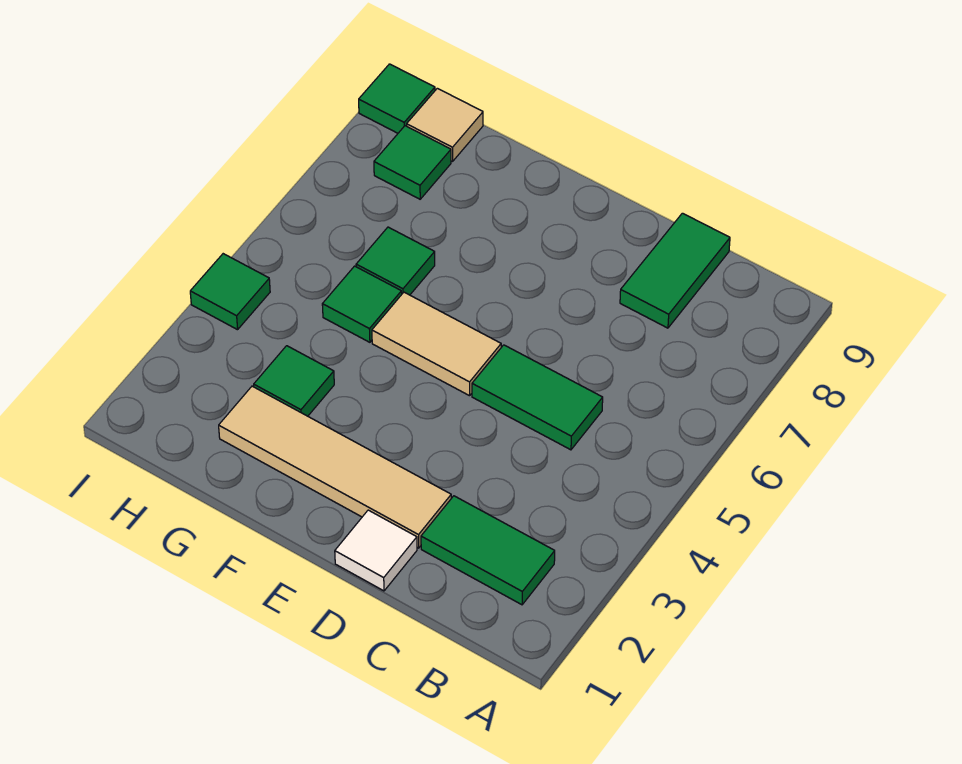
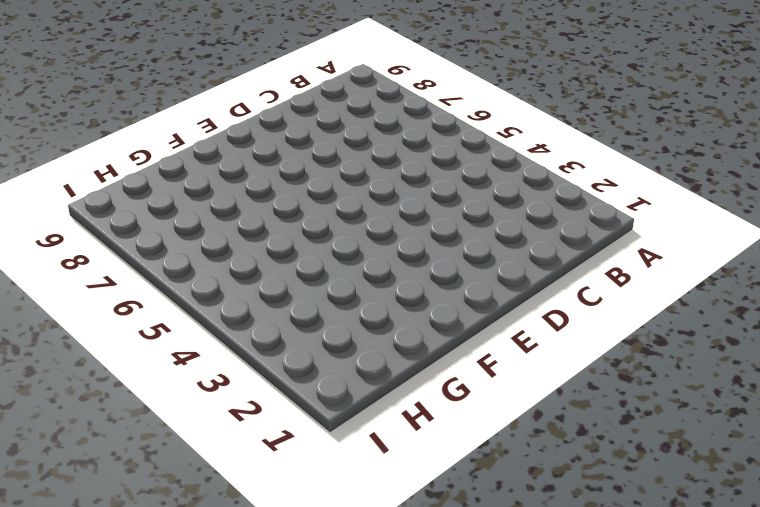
none -> green tile B2:C2 level 1
none -> green tile C5:D5 level 1
none -> green tile C8:C9 level 1

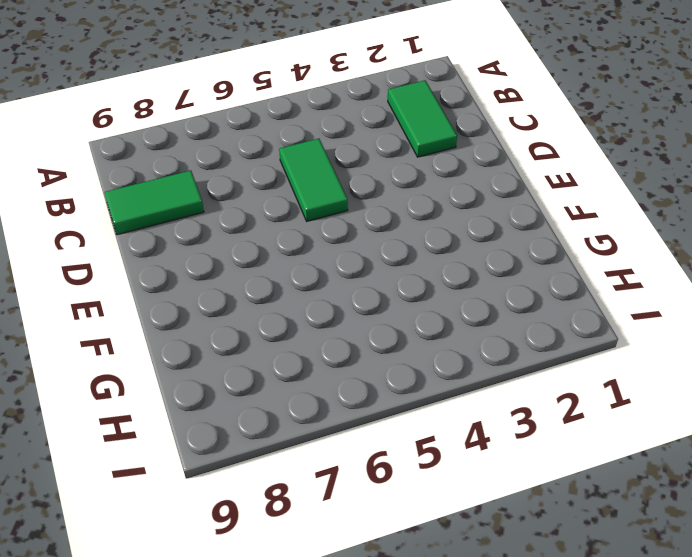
none -> white tile D1 level 1
none -> tan tile D2:G2 level 1
none -> tan tile E5:F5 level 1

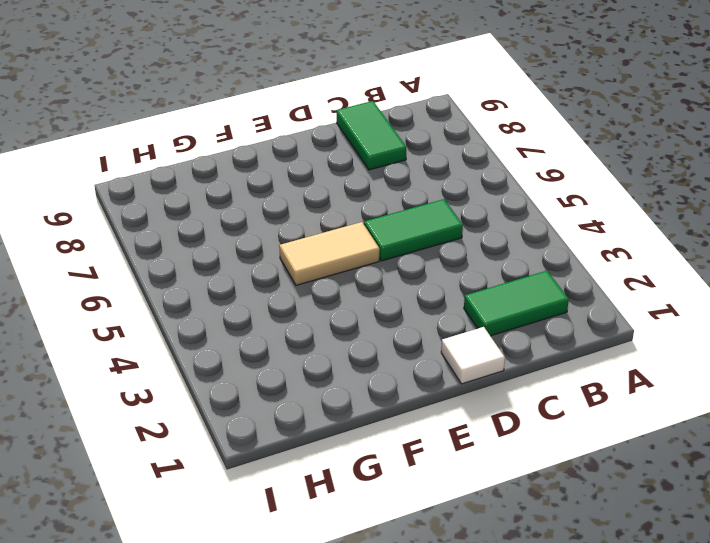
none -> tan tile D2:G2 level 1
none -> green tile G3 level 1
none -> green tile G5 level 1

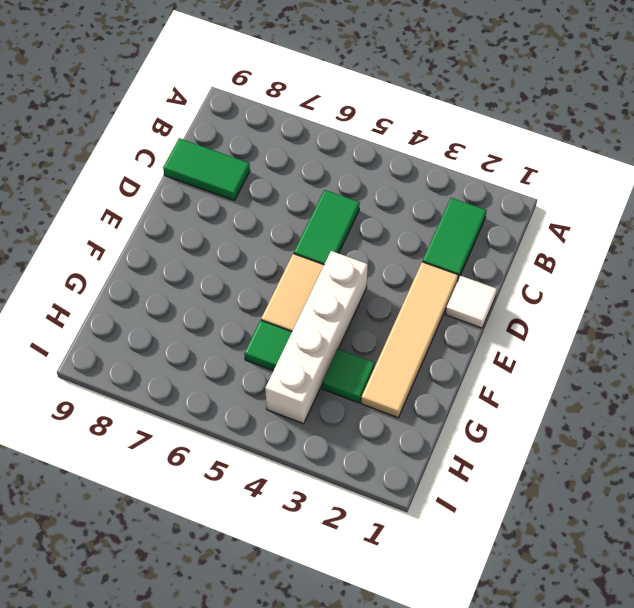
white brick E4:H4 level 1 -> none
none -> green tile G6 level 1
none -> green tile H8 level 1
none -> tan tile H9 level 1

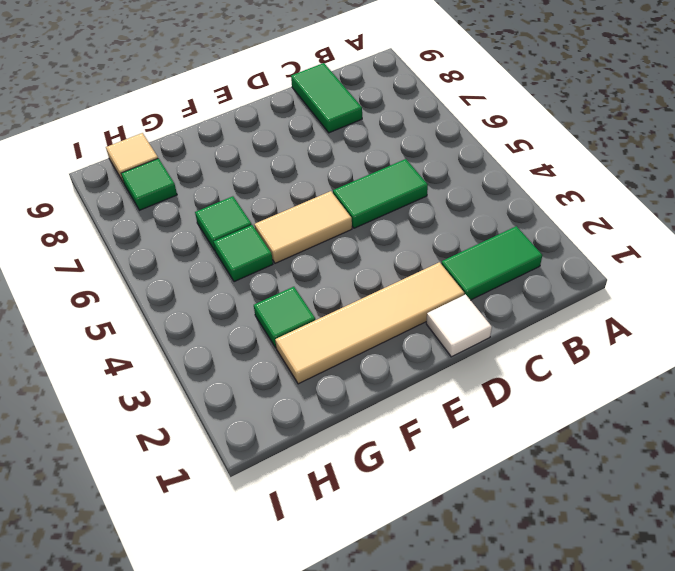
none -> green tile I4 level 1
none -> green tile I9 level 1

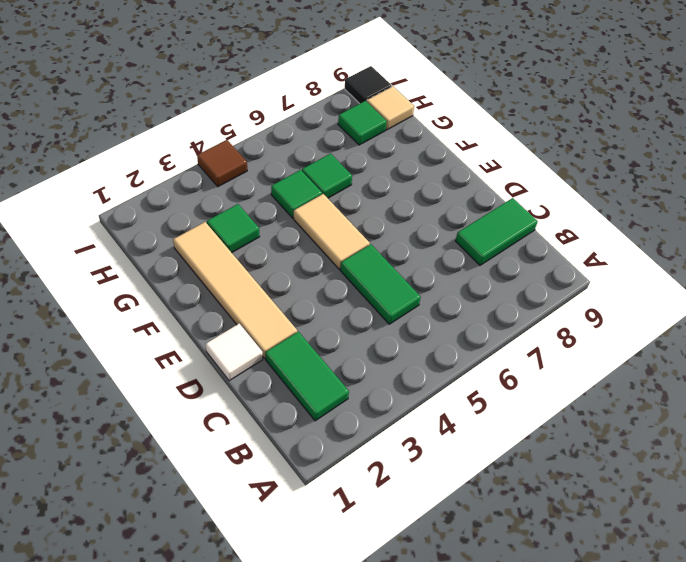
brown tile I4 level 1 -> green tile I4 level 1
black tile I9 level 1 -> green tile I9 level 1

